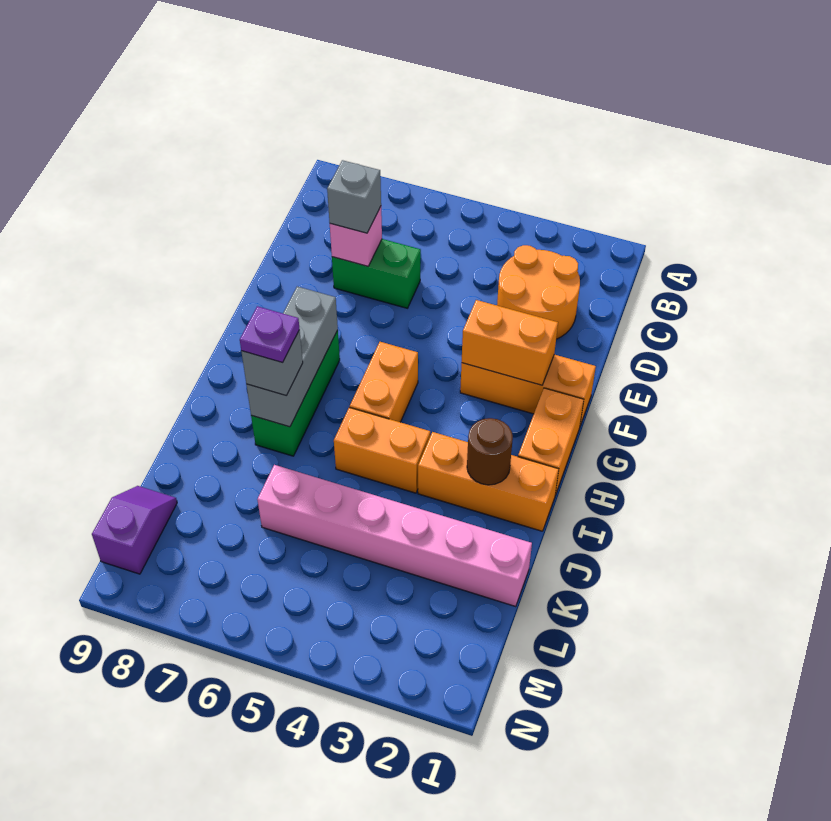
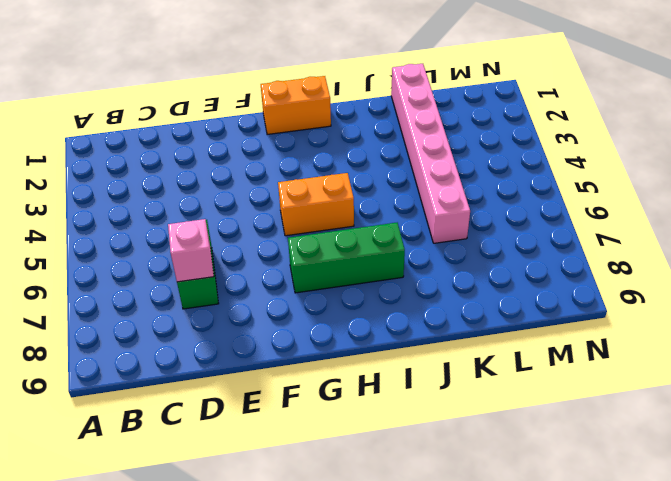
none -> orange round brick C2:D3 level 1
none -> orange brick F1:F3 level 1
none -> orange brick I1:I3 level 1

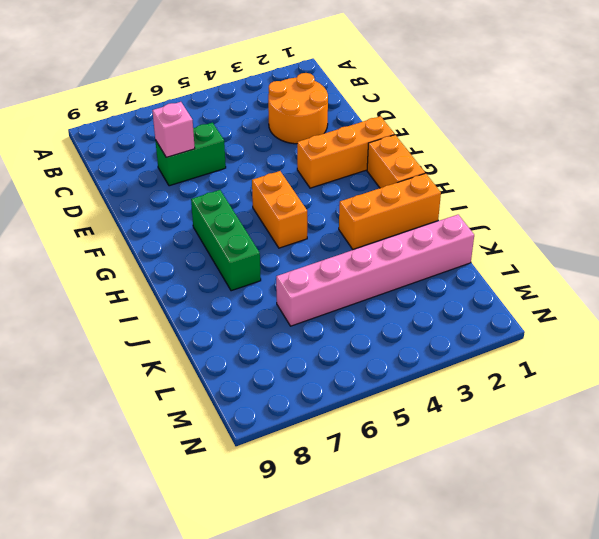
none -> orange brick I4:I5 level 1
none -> purple slope L9:M9 level 1 top M
none -> orange brick F2:F3 level 2

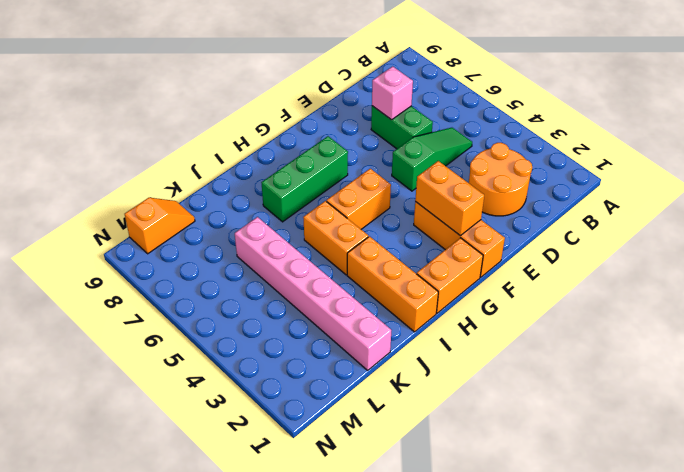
green slope C5:E5 level 1 top E -> none
orange slope L9:M9 level 1 top M -> purple slope L9:M9 level 1 top M
none -> grey brick G7:I7 level 2
none -> brown round brick I2 level 2
none -> grey brick D7 level 3

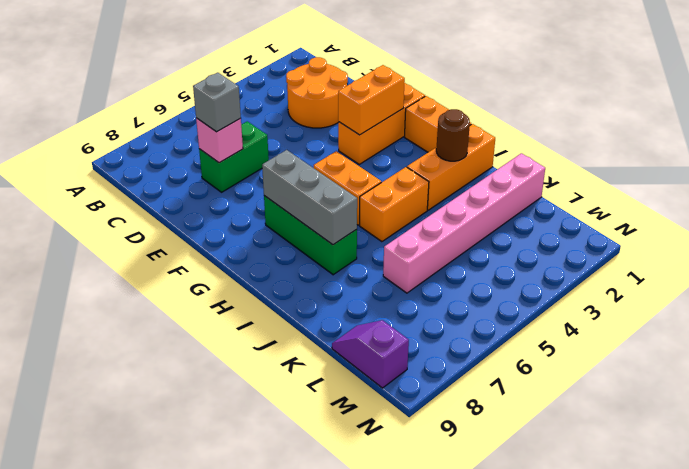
none -> grey brick I7 level 3
none -> purple plate I7 level 4

